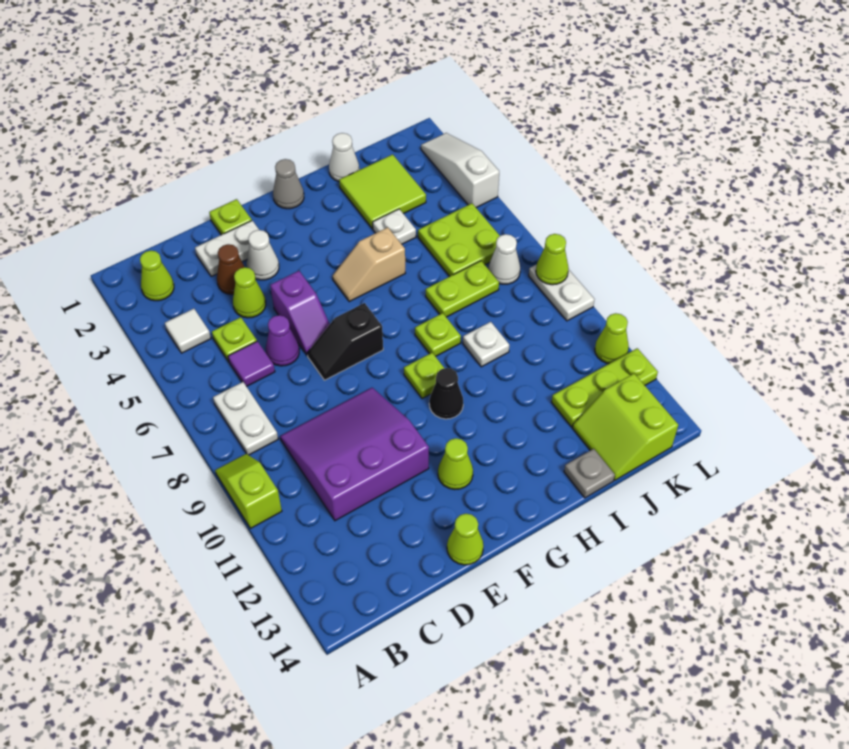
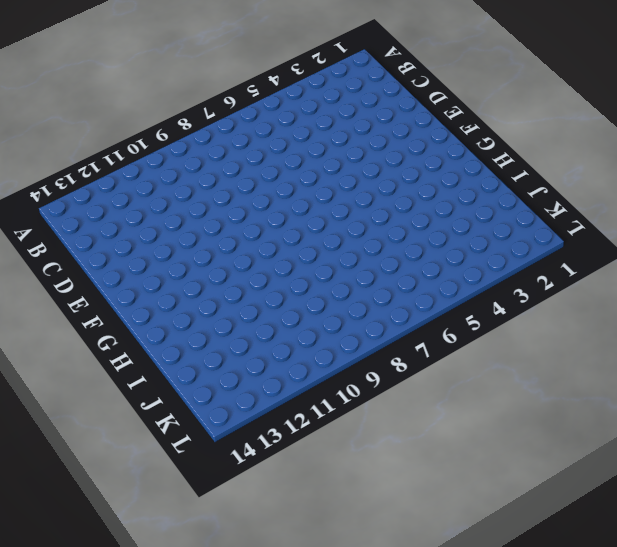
none -> lime slope A9:A10 level 1 top 10
none -> lime cone B2 level 1
none -> white tile B4 level 1
none -> white plate B7:B8 level 1

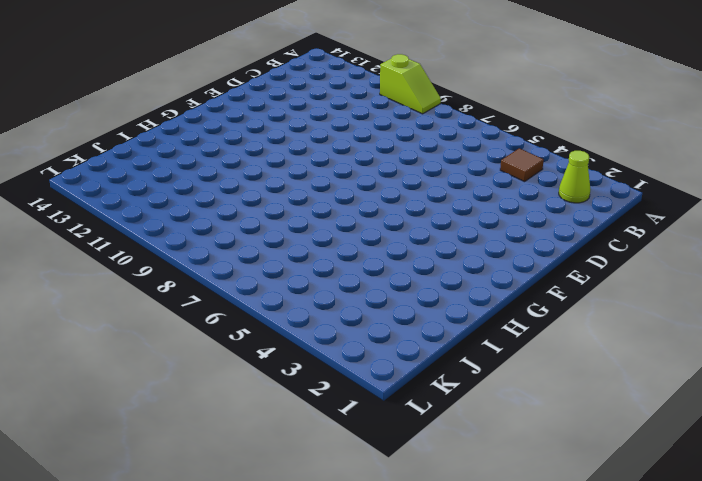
brown tile B4 level 1 -> white tile B4 level 1
none -> white plate B7:B8 level 1
none -> lime plate C5 level 1
none -> purple tile C6 level 1
none -> purple slope C9:E11 level 1 top 11

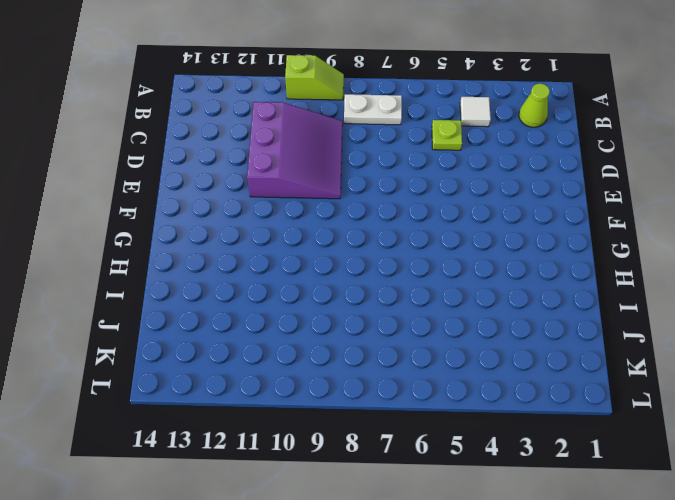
none -> purple tile C6 level 1
none -> white plate D2:E2 level 1
none -> brown cone D3 level 1
none -> lime cone D4 level 1

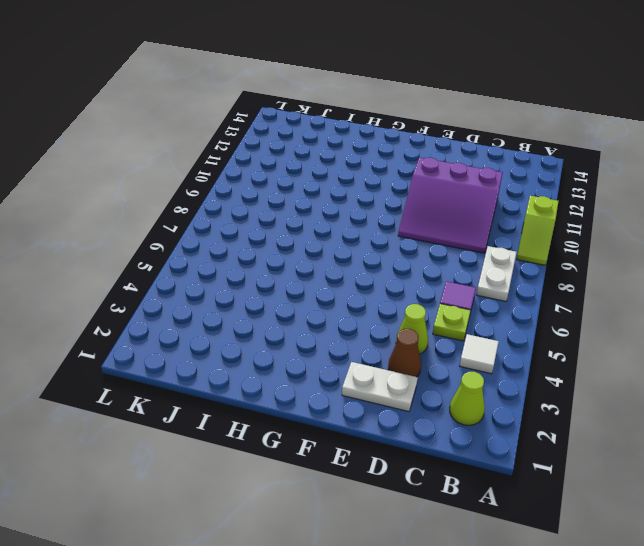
none -> purple cone D6 level 1
none -> lime plate E1 level 1
none -> white cone E3 level 1
none -> purple slope E5:E6 level 1 top 5

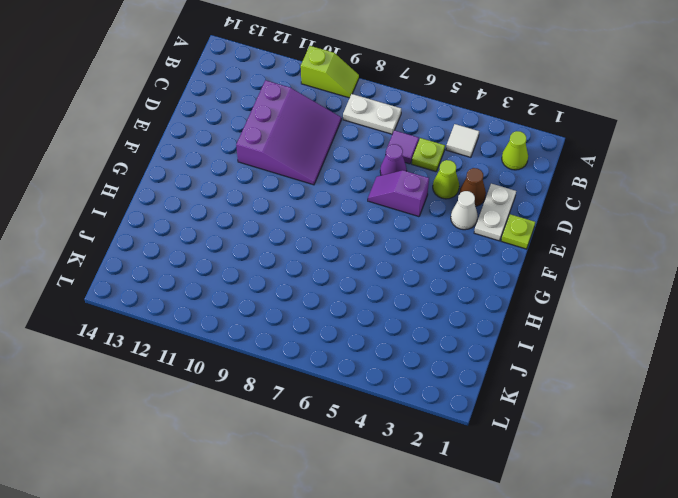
none -> black slope E7:F7 level 1 top F
none -> lime cone E14 level 1
none -> lime cone F12 level 1
none -> grey cone G1 level 1

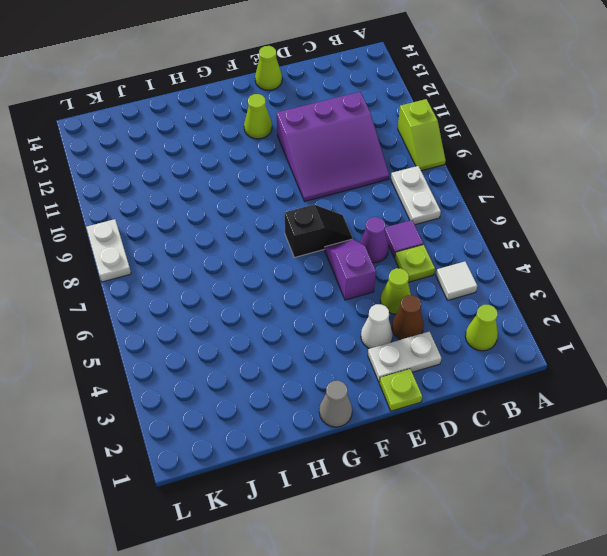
none -> tan slope G5:H5 level 1 top H
none -> lime plate G9 level 1
none -> black cone G10 level 1
none -> lime plate H8 level 1

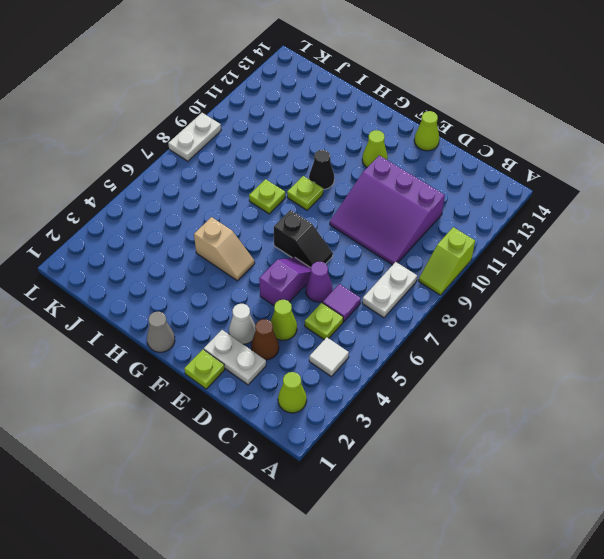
none -> white cone I1 level 1
none -> lime tile I2:J3 level 1
none -> white plate I4 level 1
none -> lime plate I7:J7 level 1

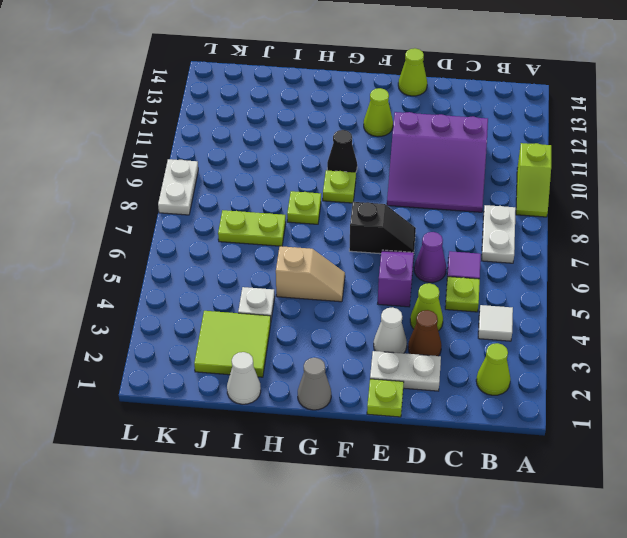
none -> white plate I9 level 1
none -> grey plate I14 level 1
none -> lime plate J5:K6 level 1
none -> lime plate J12:L12 level 1

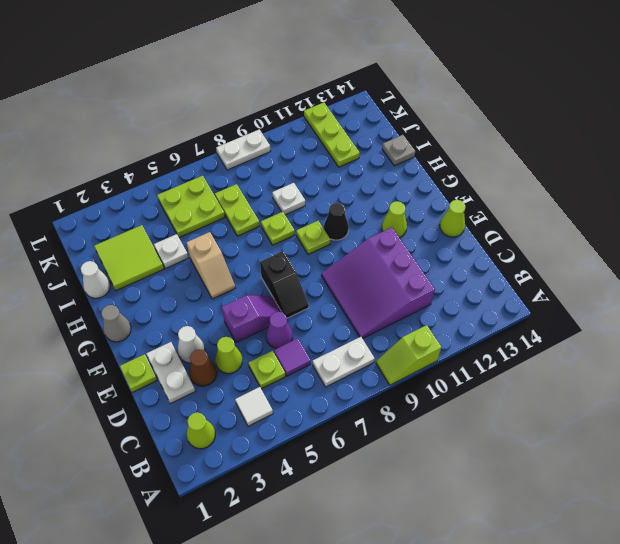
none -> lime slope J13:K14 level 1 top K
none -> white cone K7 level 1
none -> white slope L2:L4 level 1 top 4
none -> lime cone L11 level 1

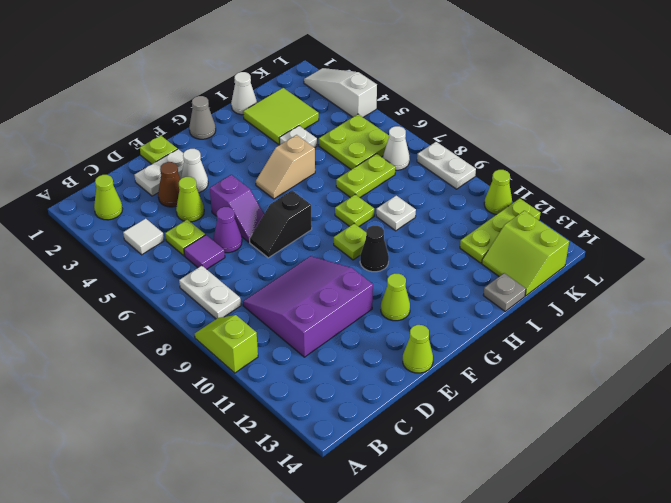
none -> lime cone L8 level 2

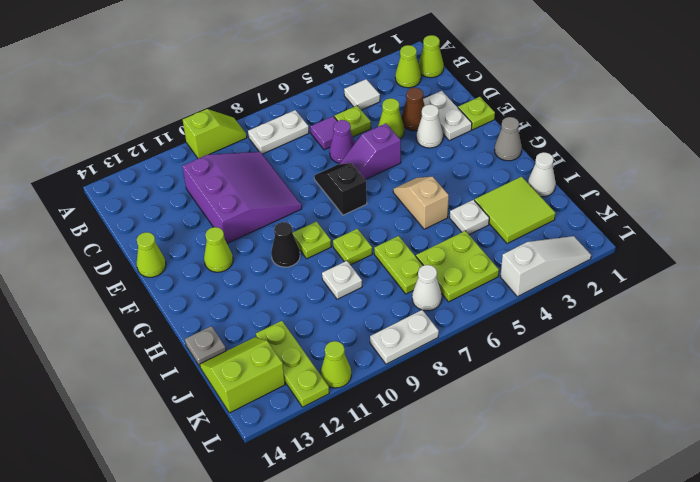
lime cone B1 level 1 -> lime cone L8 level 2

